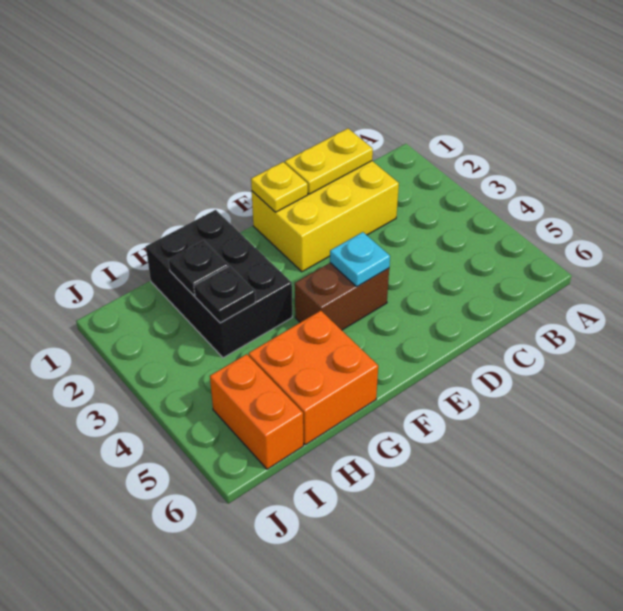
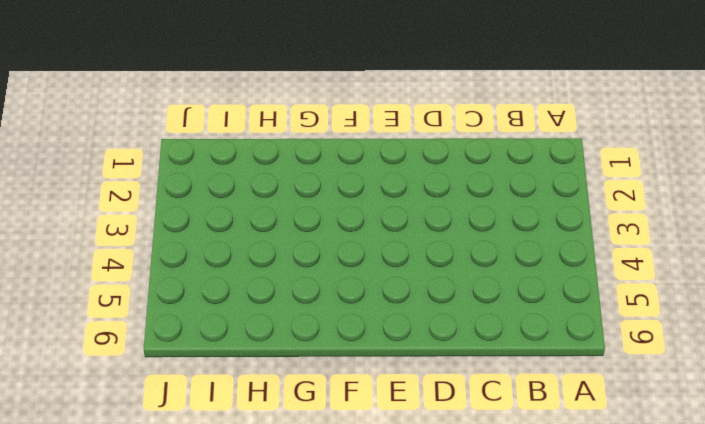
none -> yellow brick C1:E2 level 1
none -> brown brick E4:F4 level 1

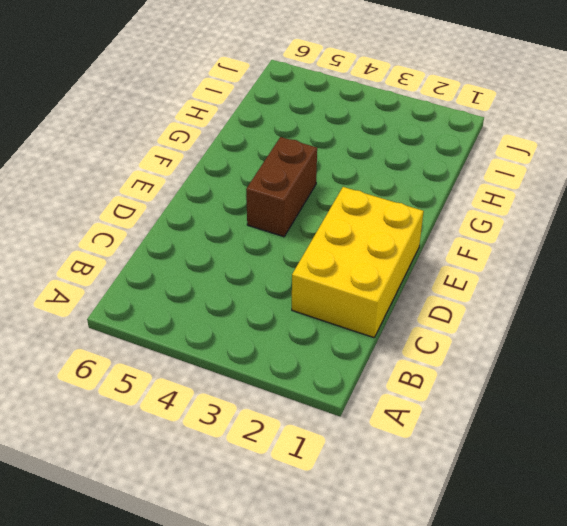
none -> black brick G1:H3 level 1
none -> orange brick G5:H6 level 1

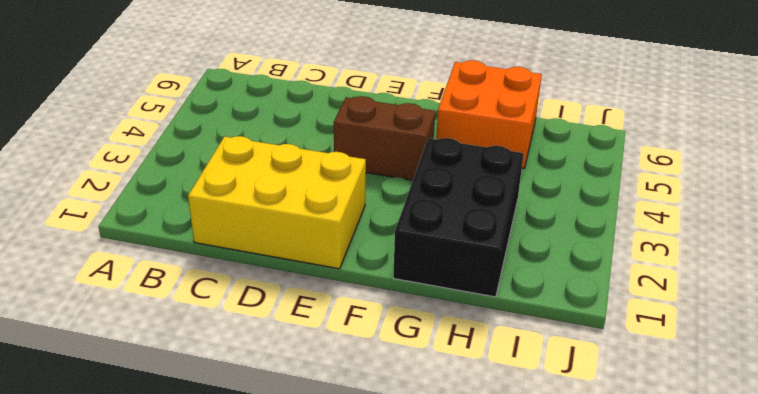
none -> orange brick I5:I6 level 1
none -> yellow plate C1:D1 level 2

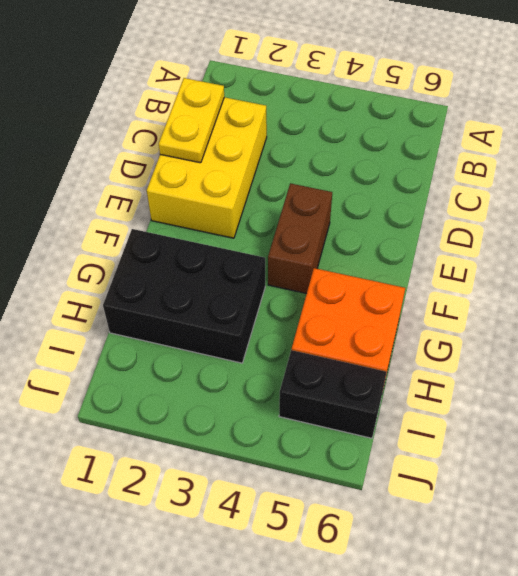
black brick I5:I6 level 1 -> orange brick I5:I6 level 1
none -> yellow plate E1 level 2
none -> cyan plate E4 level 2

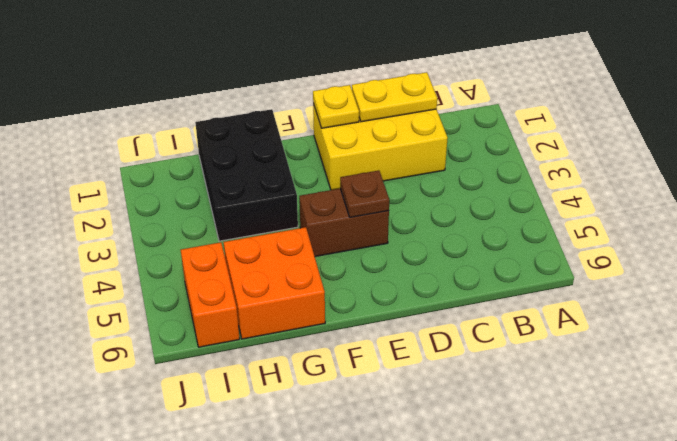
brown plate E4 level 2 -> cyan plate E4 level 2
none -> black plate H2 level 2
none -> black plate H3 level 2

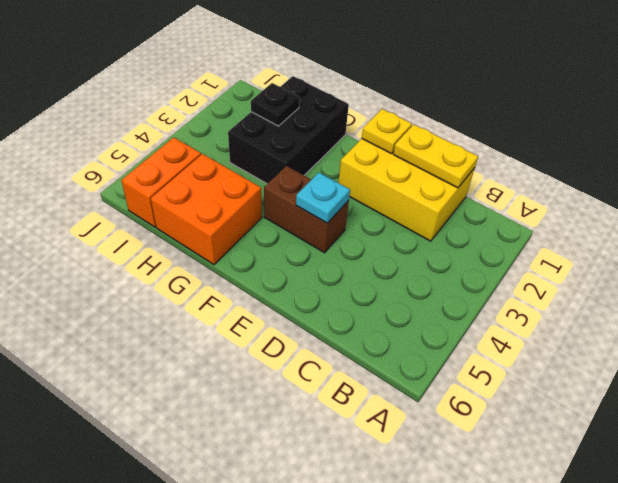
none -> black plate H3 level 2

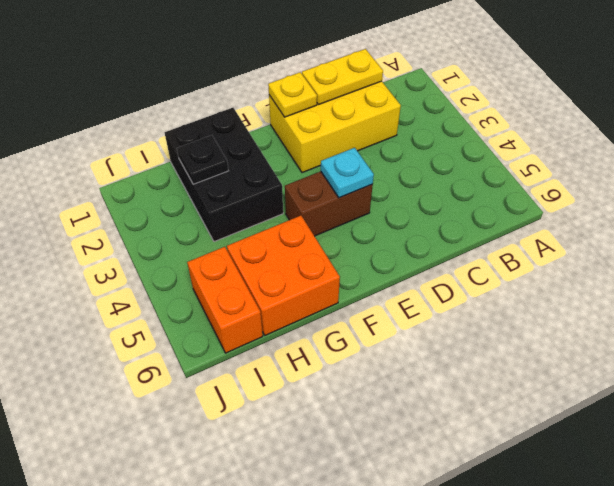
none -> black plate H3 level 2

